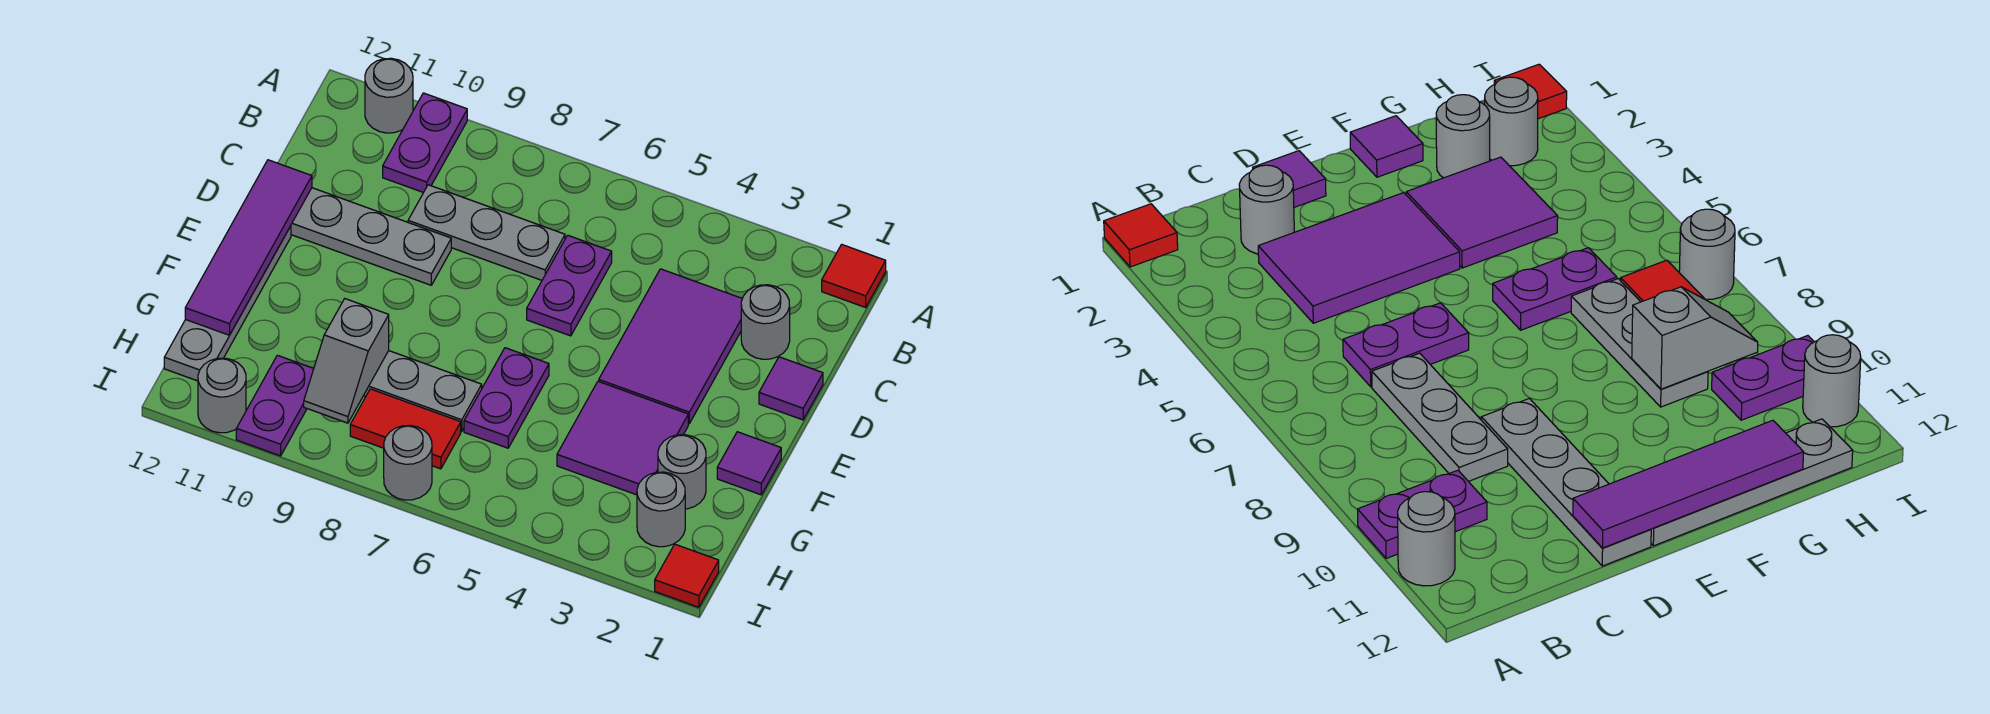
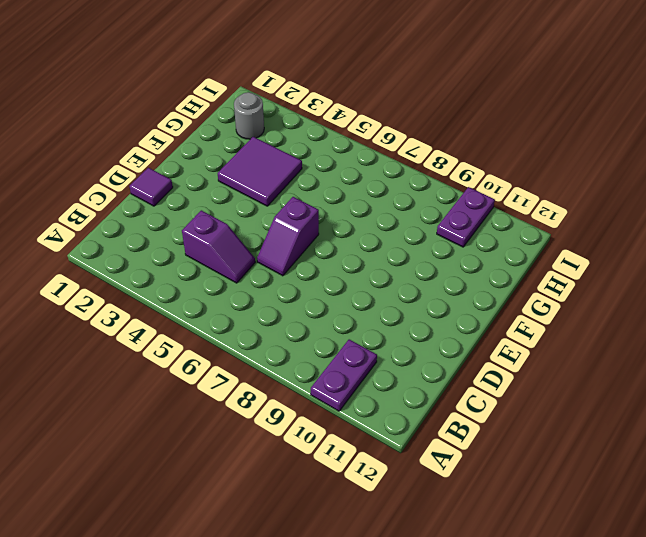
purple slope C4:C5 level 1 top 4 -> purple tile C3:E4 level 1
purple slope D6:E6 level 1 top E -> purple plate C6:D6 level 1
none -> red tile A1 level 1
none -> grey round brick A11 level 1
none -> grey round brick C2 level 1

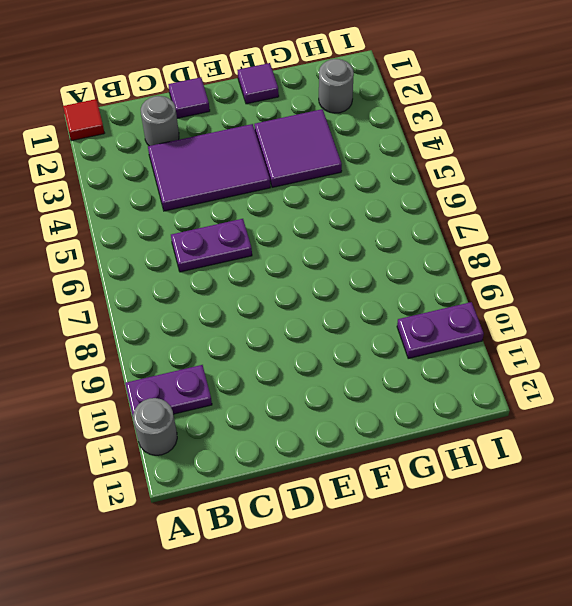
none -> grey plate C7:C9 level 1
none -> grey plate D9:D12 level 1
none -> grey plate E12:H12 level 1

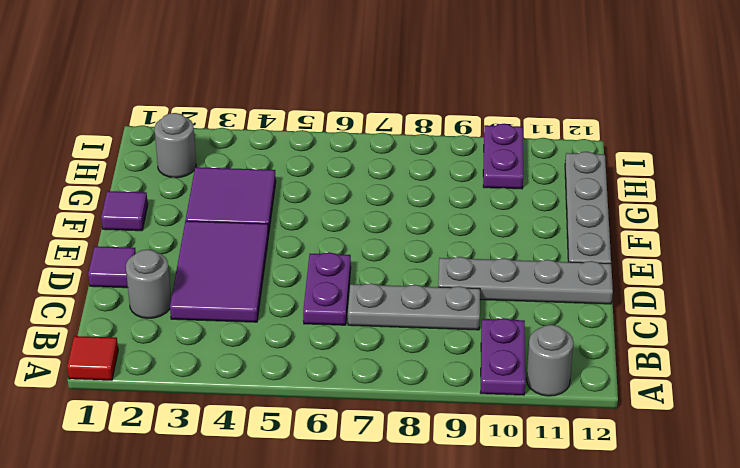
none -> purple plate F6:G6 level 1
none -> grey round brick G2 level 1
none -> grey plate G7:G9 level 1

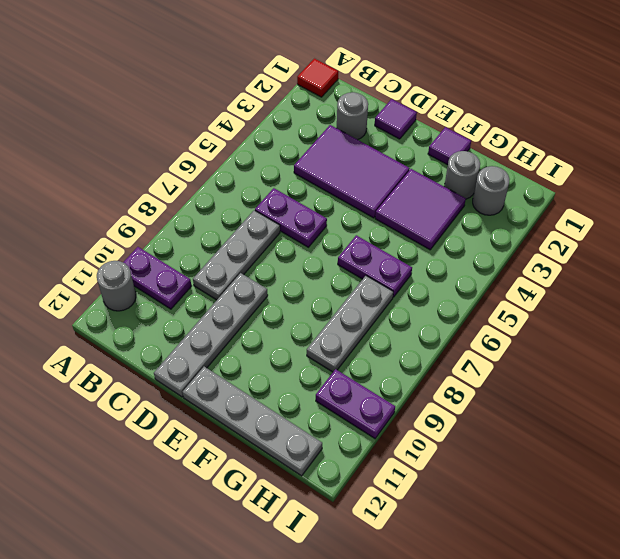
none -> red tile H7:H8 level 1
none -> red tile I1 level 1
none -> grey round brick I7 level 1

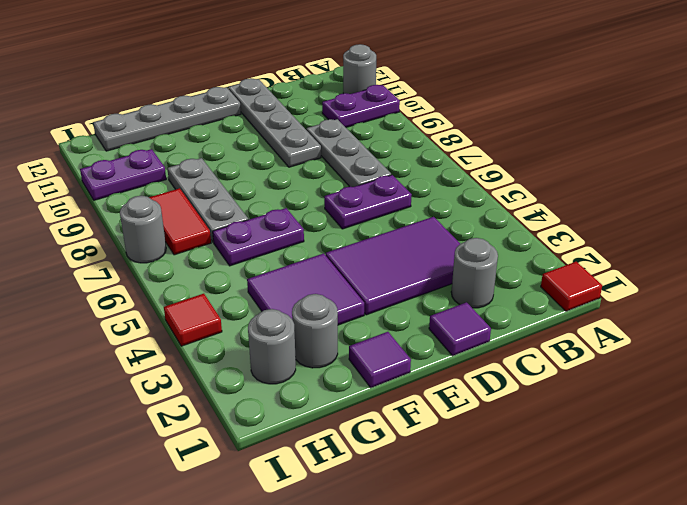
red tile I4 level 1 -> red tile I1 level 1
none -> grey round brick I11 level 1
none -> purple tile D12:G12 level 2
none -> grey slope G9:H9 level 2 top G

